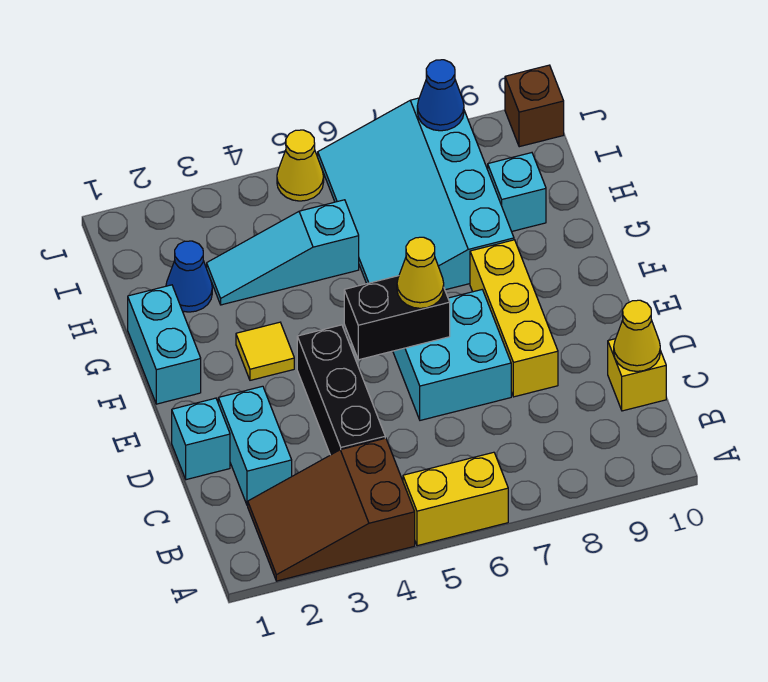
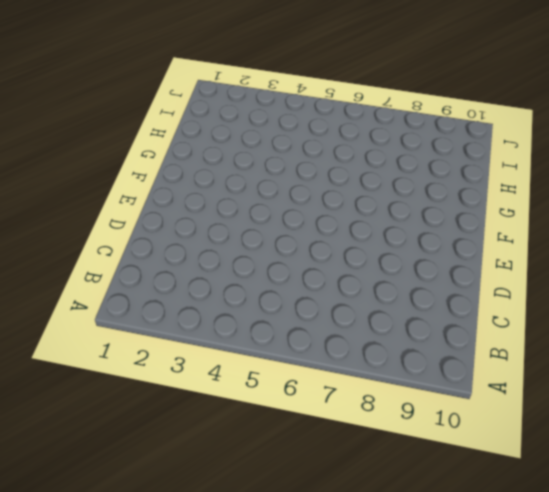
none -> brown slope A2:B4 level 1 top 4
none -> yellow brick A5:A6 level 1
none -> cyan brick C2:D2 level 1

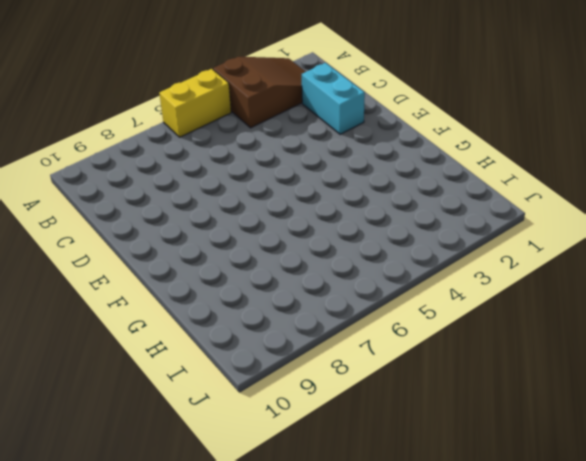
none -> black brick C4:E4 level 1
none -> yellow brick C10 level 1
none -> cyan brick D1 level 1

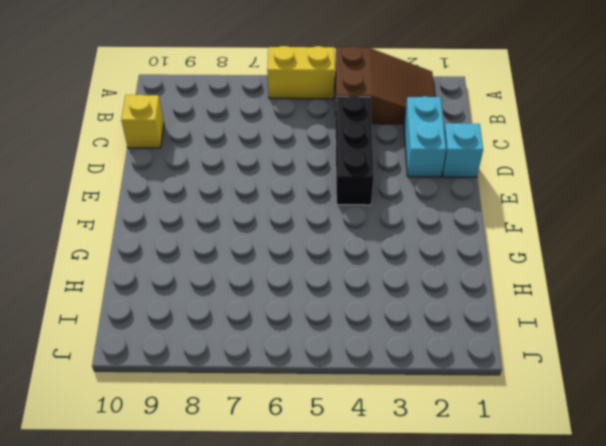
none -> cyan brick D6:E7 level 1
none -> yellow brick D8:F8 level 1
none -> cyan brick F1:G1 level 1

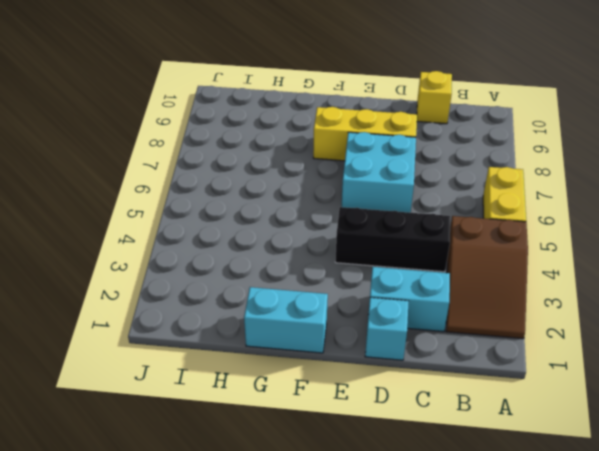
none -> yellow tile F3 level 1
none -> cyan slope G6:J8 level 1 top 8
none -> blue cone H2 level 1

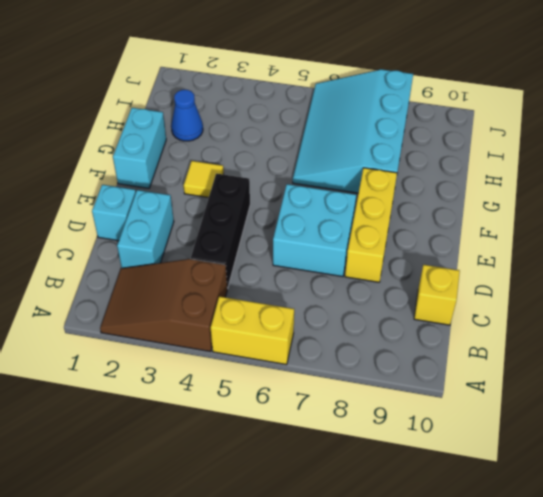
none -> cyan slope H3:H5 level 1 top 5
none -> cyan brick H9 level 1
none -> yellow cone J5 level 1

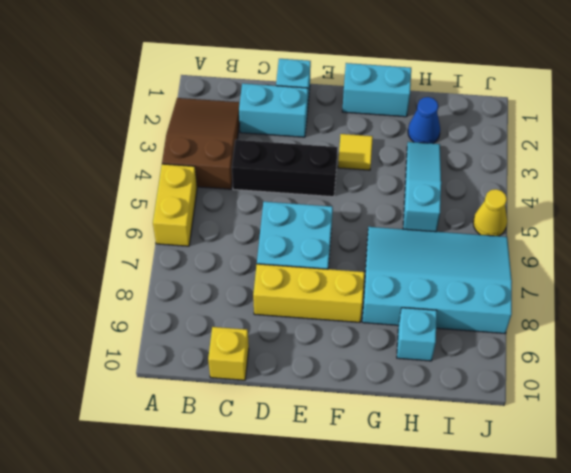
none -> brown brick J10 level 1
none -> yellow cone C10 level 2
none -> black brick E5:E6 level 2

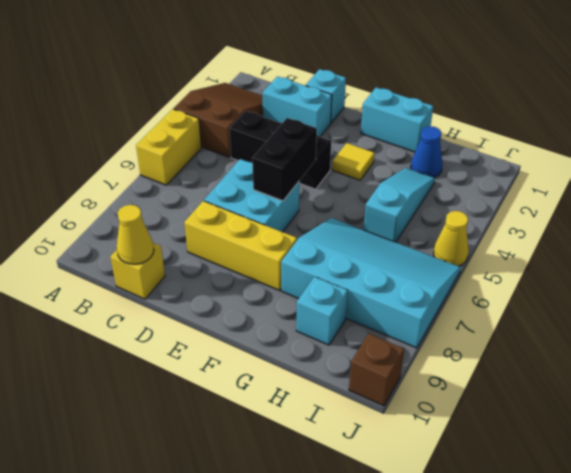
none -> blue cone J8 level 2
none -> yellow cone E6 level 3

